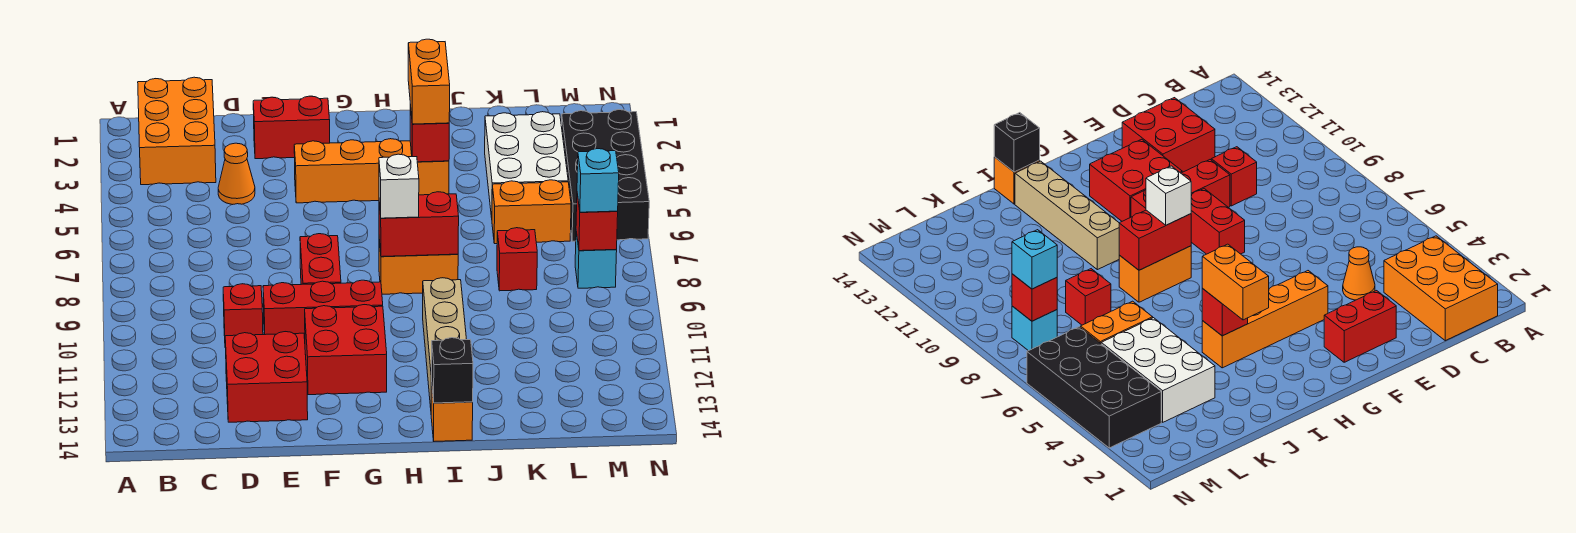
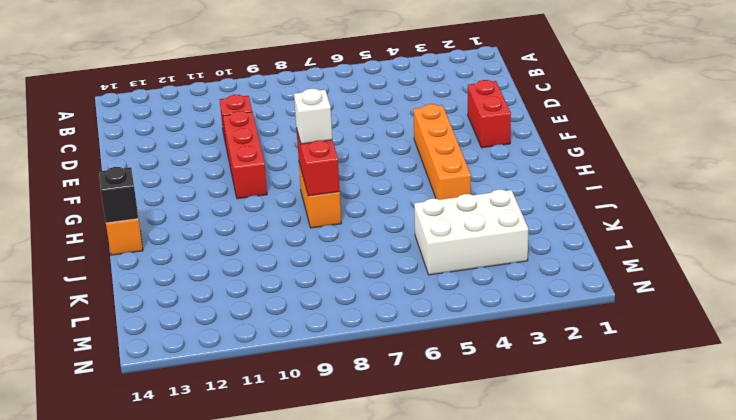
none -> orange brick B1:C3 level 1
none -> orange cone D4 level 1
none -> red brick D12:E13 level 1

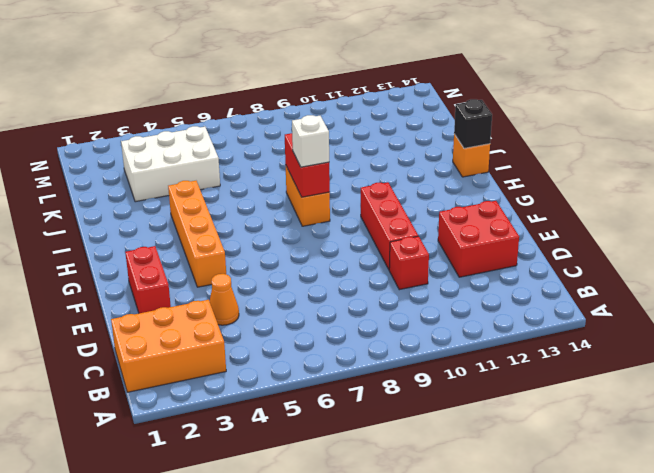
none -> red brick F8:F9 level 1
none -> red brick F11:G12 level 1
none -> tan brick I10:I13 level 1

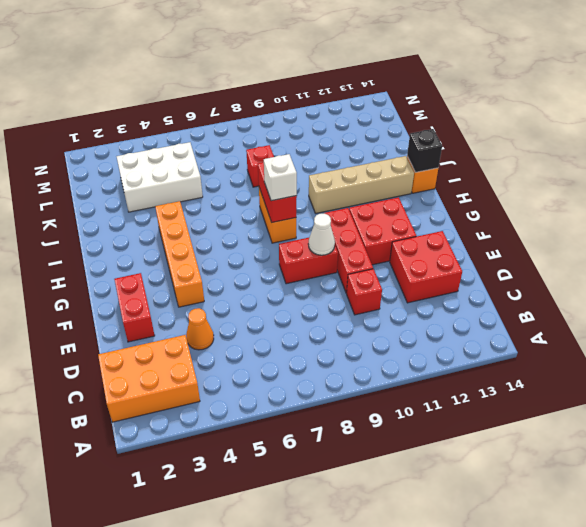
white cone F9 level 2 -> none
none -> orange brick K6:L6 level 1
none -> black brick M3:N6 level 1
none -> cyan brick M8 level 1

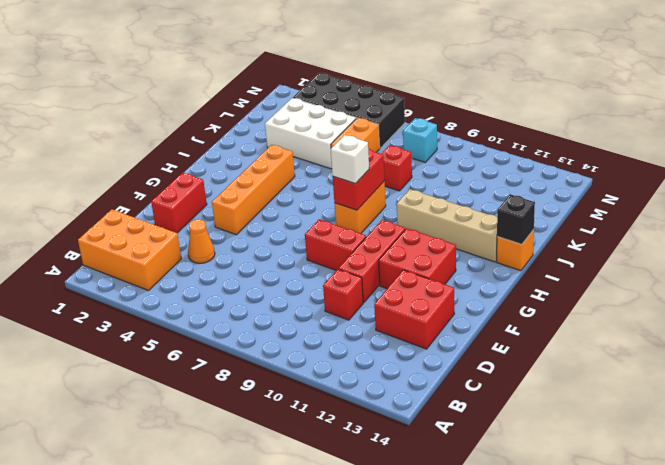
none -> red brick I4 level 2
none -> red brick M8 level 2
none -> orange brick I3:I4 level 3

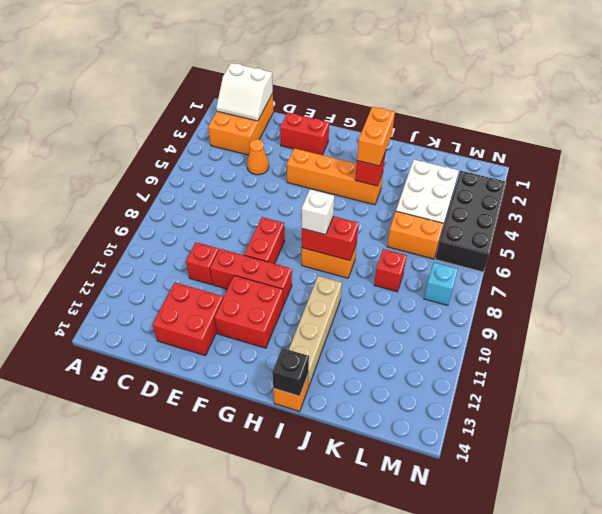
white slope B1:C2 level 2 top 1 -> none
none -> red brick M8 level 2
none -> cyan brick M8 level 3

